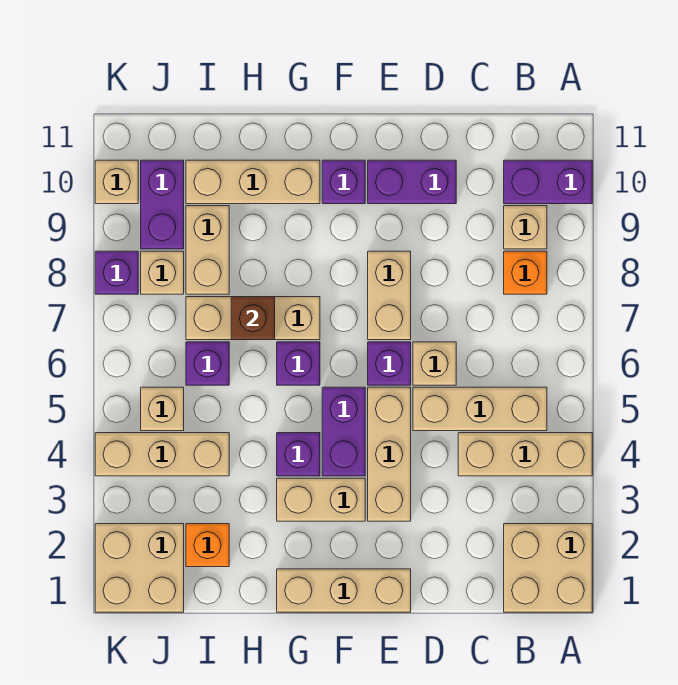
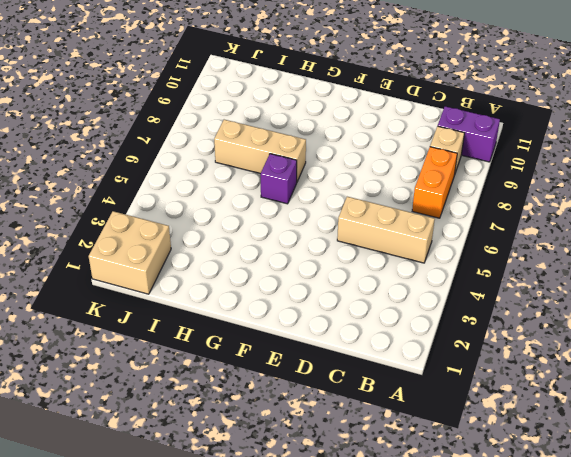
orange brick B7:B8 level 1 -> orange brick B8 level 1
none -> tan brick A1:B2 level 1
none -> tan brick A4:C4 level 1
none -> tan brick D6 level 1
none -> purple brick D10:E10 level 1

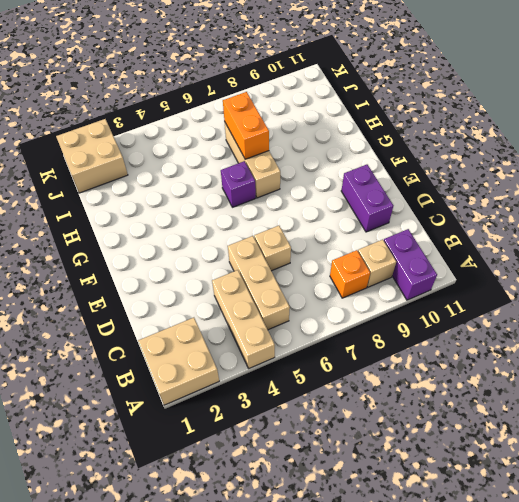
orange brick H7:I7 level 2 -> brown brick H7 level 2
none -> tan brick E1:G1 level 1
none -> tan brick E3:E5 level 1
none -> purple brick E6 level 1
none -> tan brick E7:E8 level 1

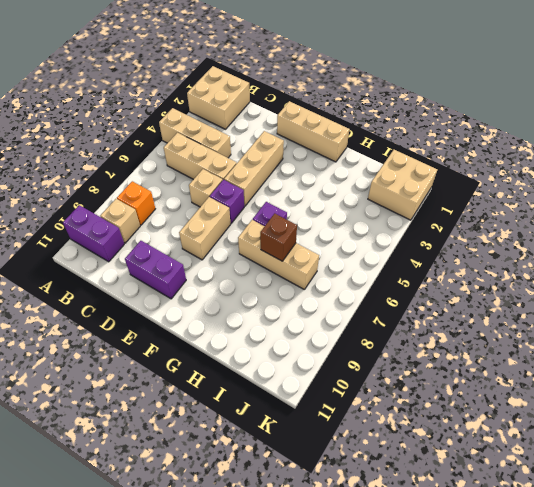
none -> tan brick F3:G3 level 1
none -> purple brick F4:F5 level 1
none -> purple brick F10 level 1
none -> purple brick G4 level 1

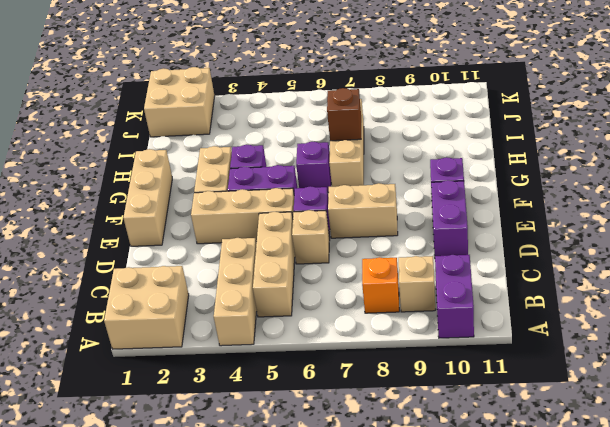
none -> tan brick G10:I10 level 1
none -> orange brick I2 level 1
none -> tan brick I4:K4 level 1
none -> purple brick I6 level 1

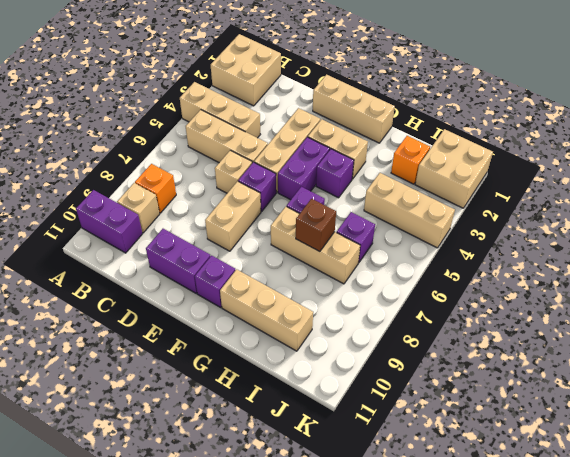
none -> tan brick I8:I9 level 1
none -> tan brick J5 level 1
none -> tan brick J8 level 1
none -> purple brick J9:J10 level 1

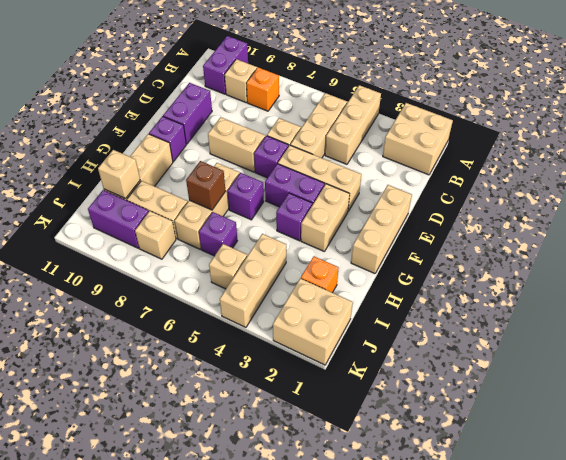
tan brick I10 level 2 -> tan brick K10 level 1
none -> purple brick K8 level 1

